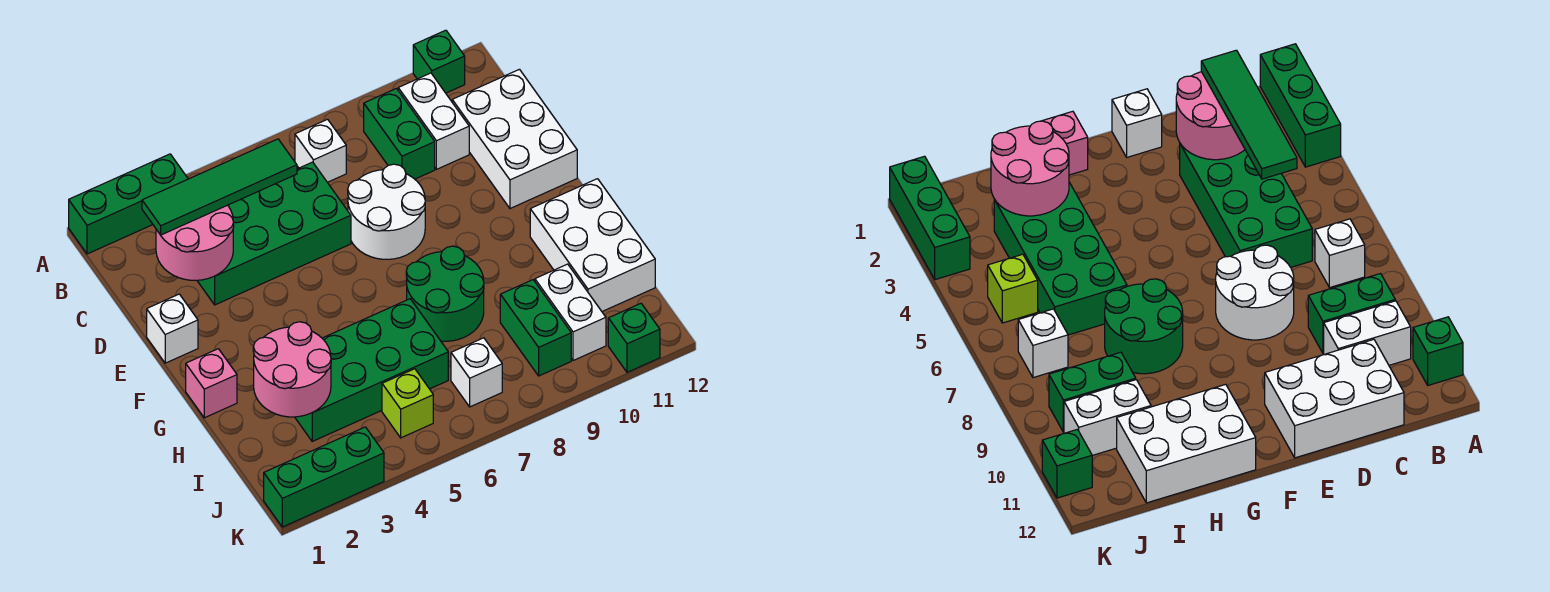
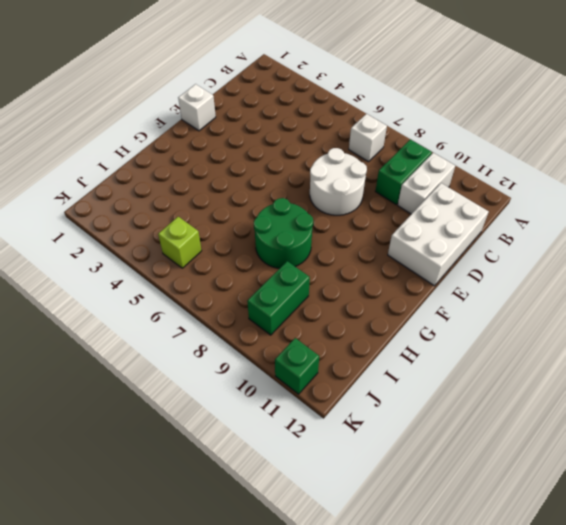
none -> green brick A1:A3 level 1
none -> green brick A11 level 1
none -> green brick C3:D6 level 1

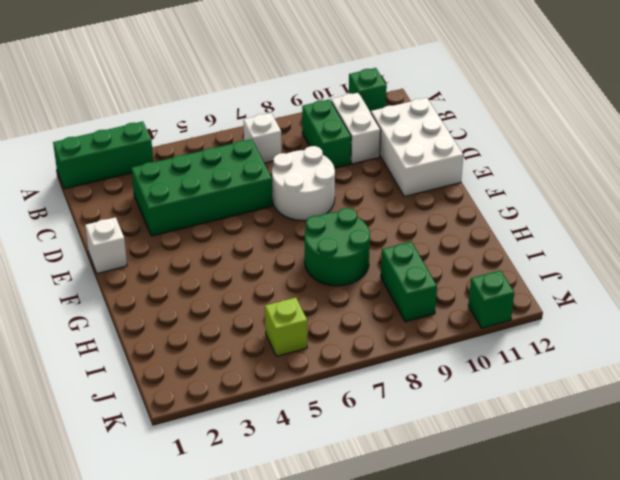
none -> pink brick G1 level 1
none -> white brick G11:I12 level 1
none -> green brick H3:I6 level 1

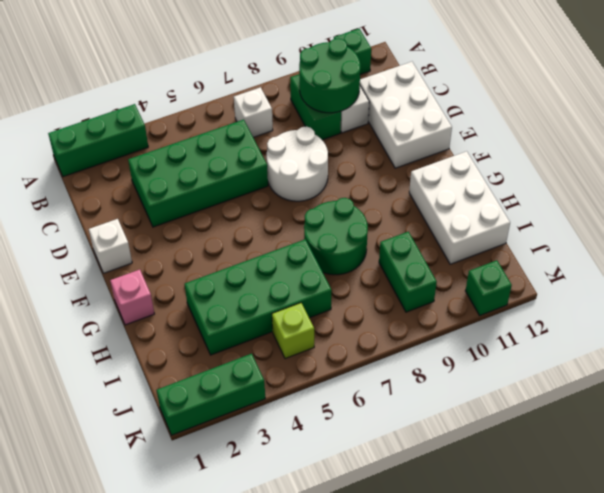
green round brick B9:C10 level 2 -> none
none -> white brick I10:J10 level 1
none -> white brick J7 level 1
none -> pink round brick C2:D3 level 2

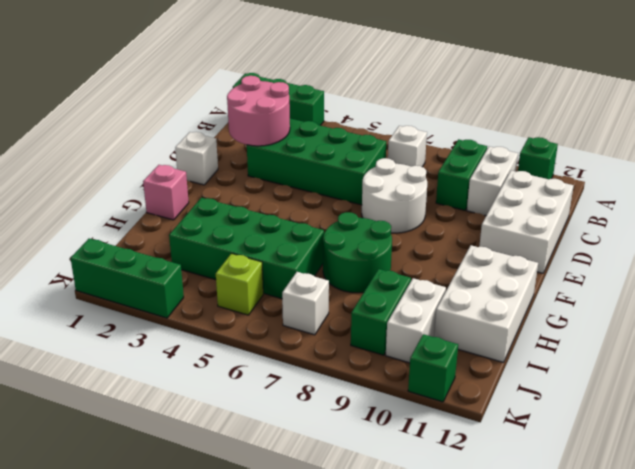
none -> pink round brick H2:I3 level 2
none -> green tile C2:C5 level 3

